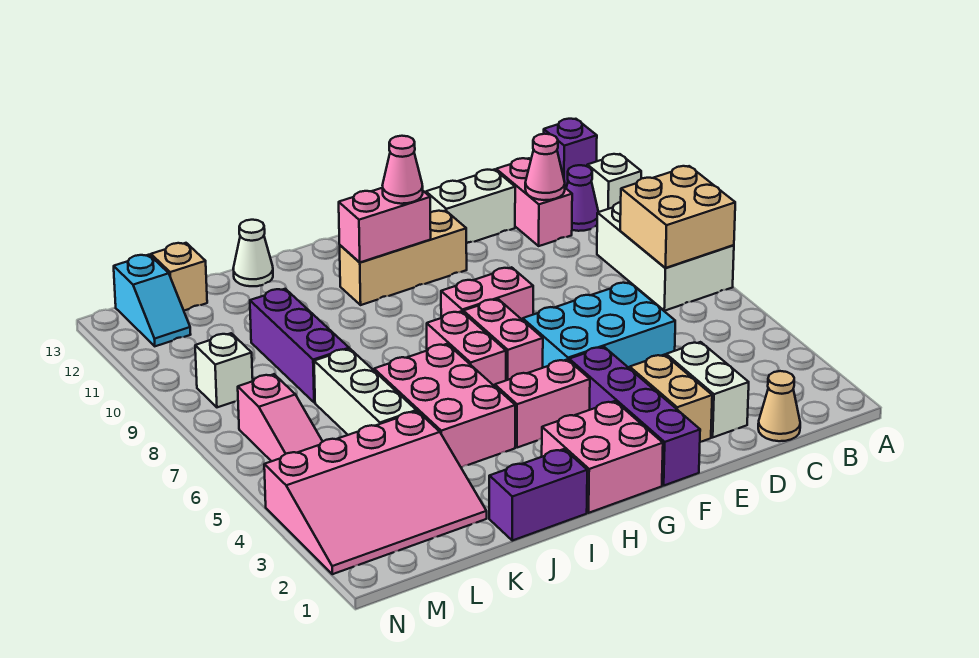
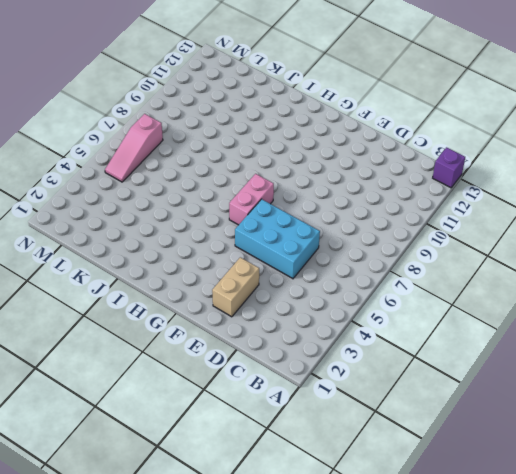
none -> white brick A7:B9 level 1
none -> white brick A11 level 1
none -> purple cone B11 level 1
none -> tan cone C1 level 1

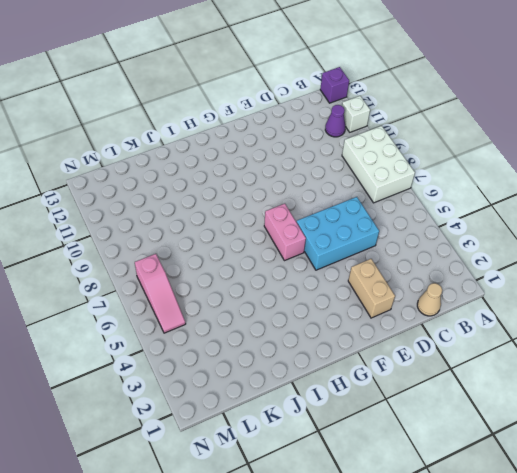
none -> pink brick C11:C12 level 1
none -> white brick D2:D3 level 1
none -> white brick D12:E12 level 1
none -> purple brick F1:F4 level 1

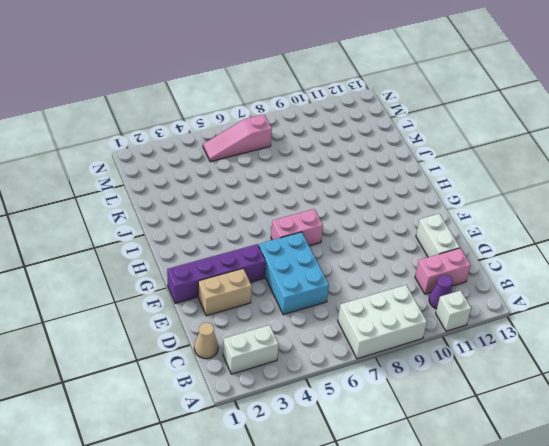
white brick B2:B3 level 1 -> white brick D2:D3 level 1
none -> purple brick A13 level 1
none -> pink brick F8:G8 level 1
none -> tan brick F11:H11 level 1
none -> pink brick G1:H2 level 1

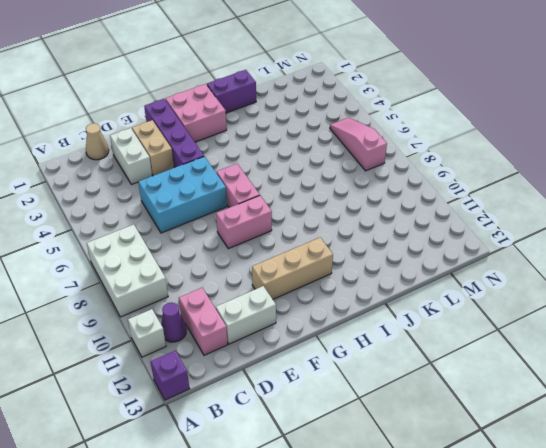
none -> pink brick G4:H4 level 1
none -> pink brick H6:H7 level 1
none -> pink brick I4:J6 level 1
none -> white cone J13 level 1

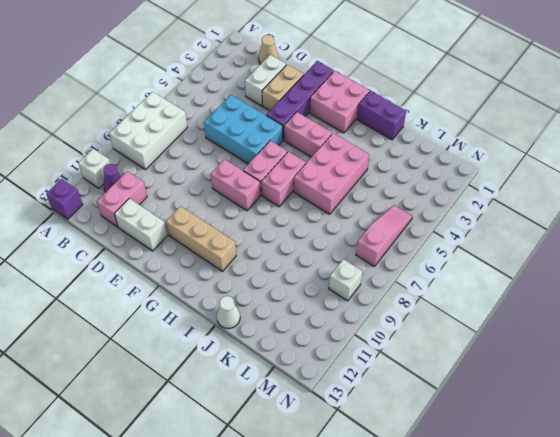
none -> pink slope K2:N4 level 1 top 4
none -> white brick K5:K7 level 1
none -> purple brick K8:K10 level 1
none -> tan brick L13 level 1

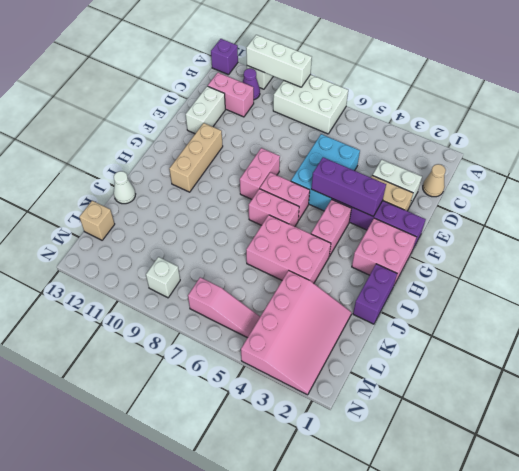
white brick A9:A11 level 2 -> white brick K5:K7 level 1
purple brick F3:F5 level 2 -> purple brick K8:K10 level 1
none -> cyan slope M12:M13 level 1 top 13
none -> tan brick A7:B8 level 2
none -> pink cone C11 level 2
none -> pink brick G11:H11 level 2

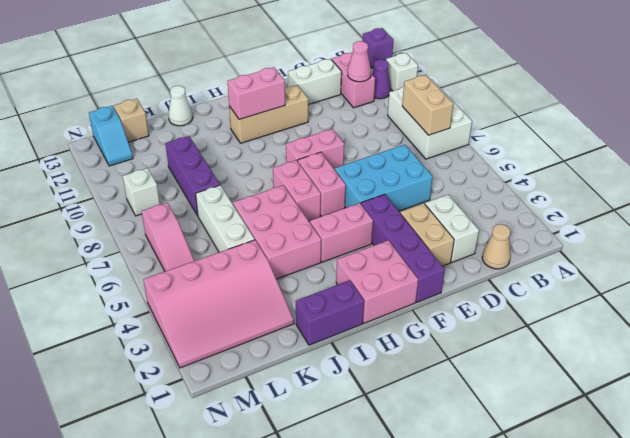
tan brick B7:B8 level 2 -> tan brick A7:B8 level 2
none -> pink cone G11 level 3

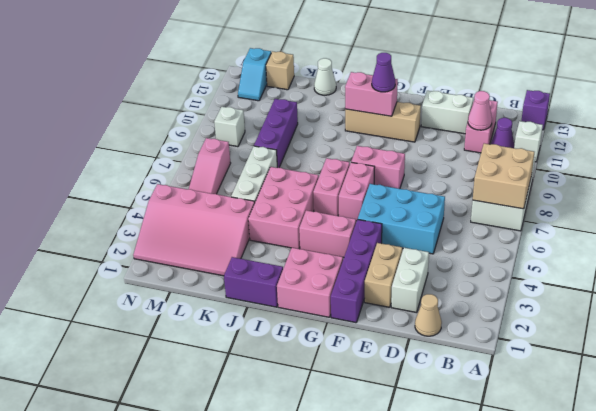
purple cone G11 level 3 -> pink cone G11 level 3

